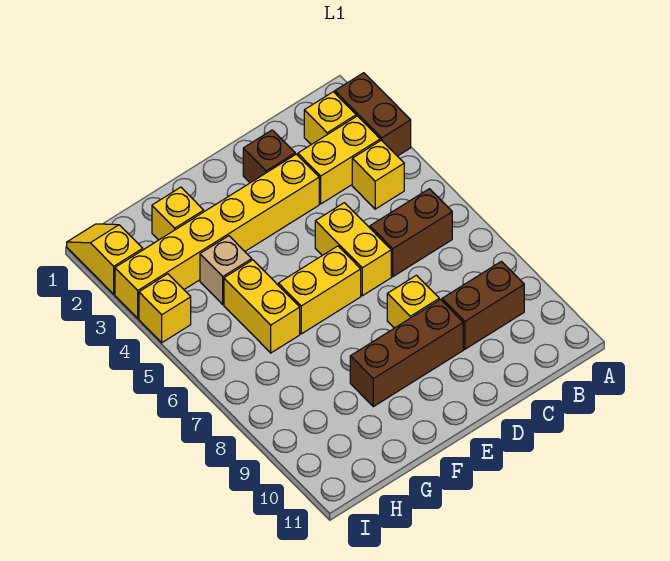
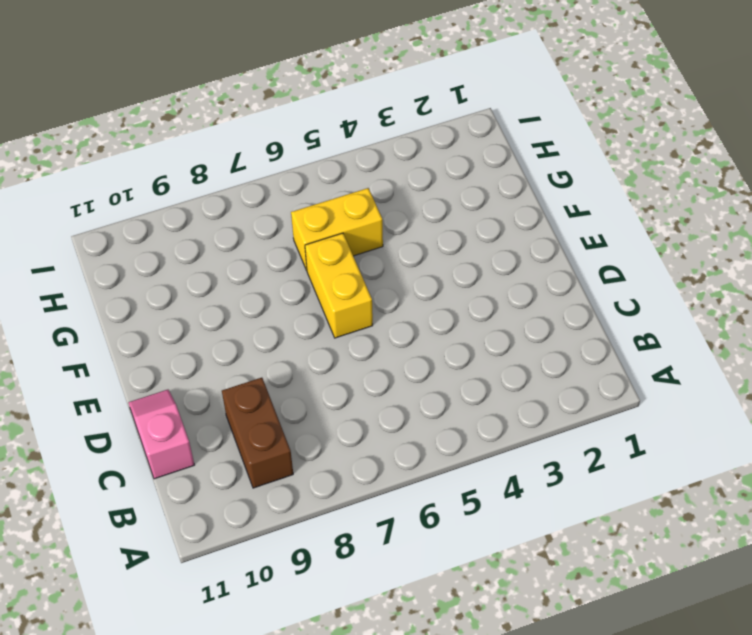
pink slope C11:D11 level 1 top C -> none
none -> brown brick A2:A3 level 1
none -> yellow brick B2 level 1
none -> yellow brick B3:C3 level 1

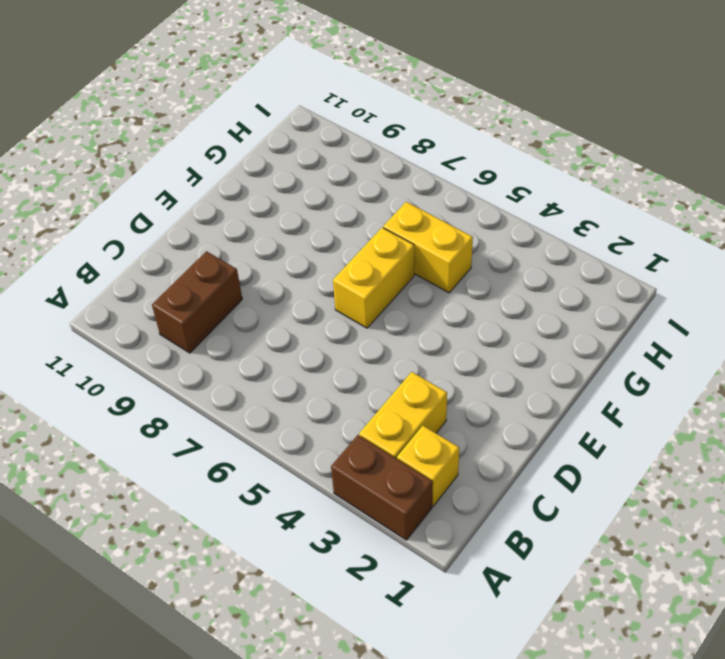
none -> yellow brick B4 level 1
none -> brown brick B6:C6 level 1
none -> brown brick D2 level 1

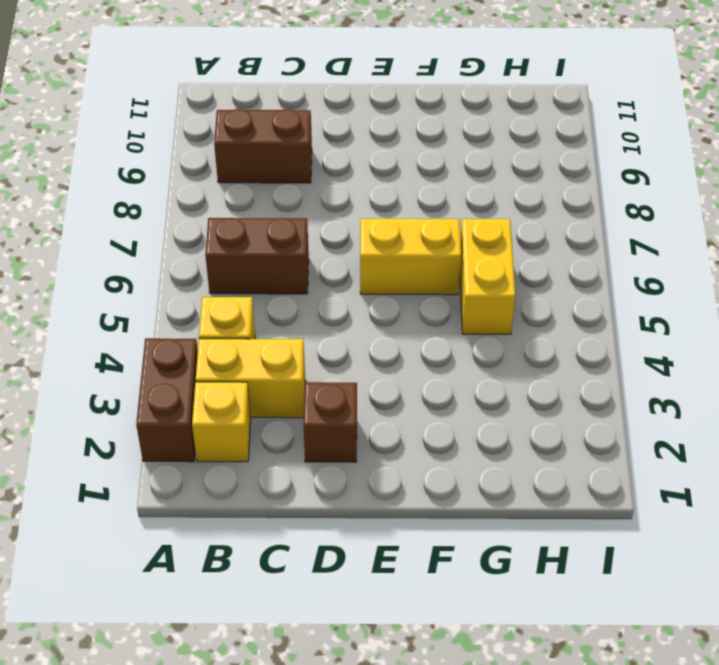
none -> yellow brick D3:I3 level 1
none -> yellow brick D5:D6 level 1
none -> yellow brick D8 level 1

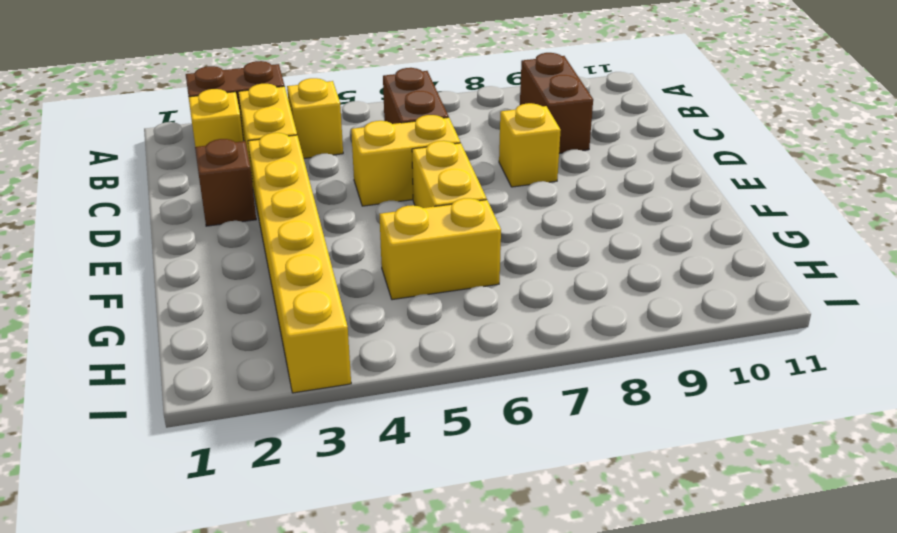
none -> brown brick D9:F9 level 1
none -> yellow brick G2 level 1
none -> tan brick G4 level 1

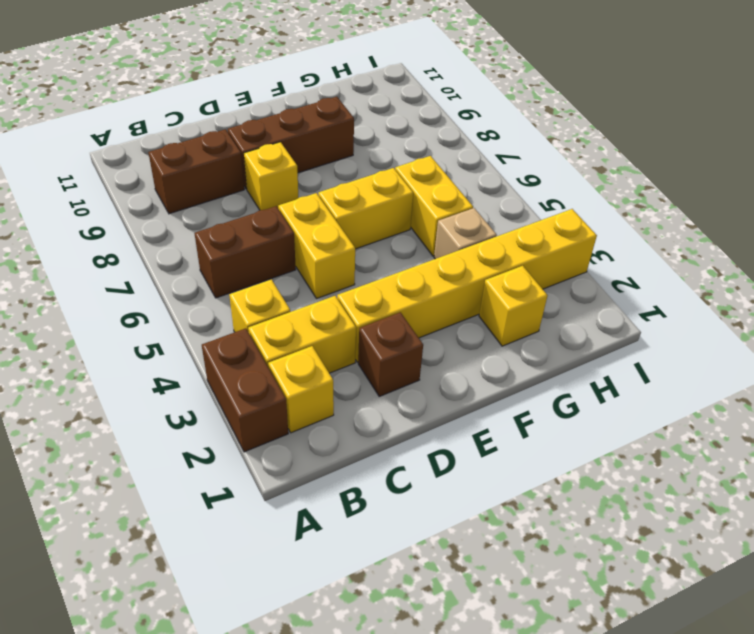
none -> yellow slope I1:I2 level 1 top 2
none -> yellow brick I4 level 1

